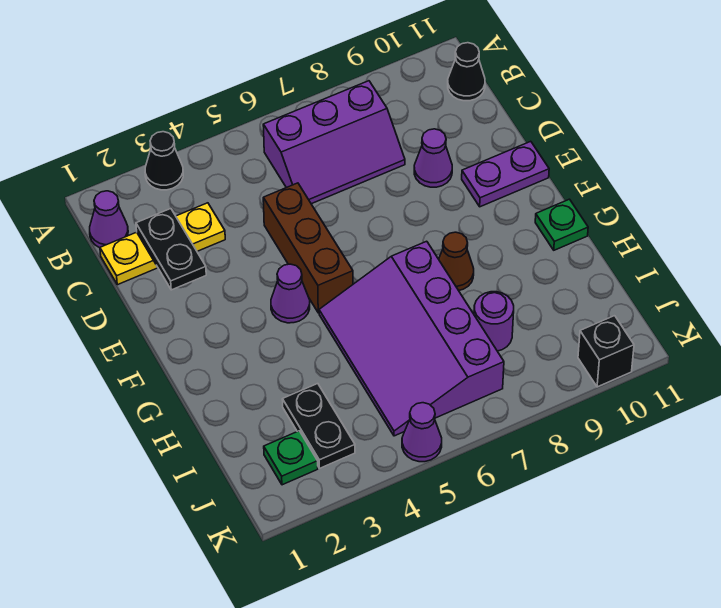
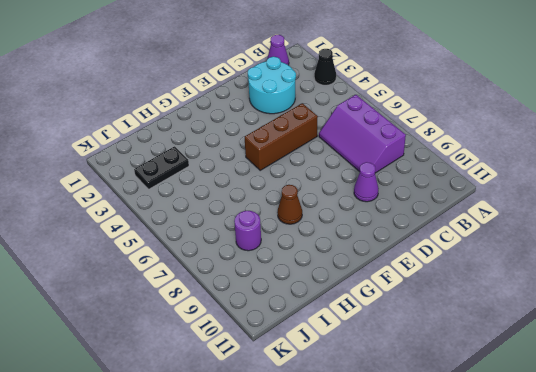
cyan round brick C2:D3 level 1 -> yellow plate C1:C3 level 1
none -> black cone B11 level 1
none -> purple plate E10:E11 level 1
none -> purple cone F4 level 1

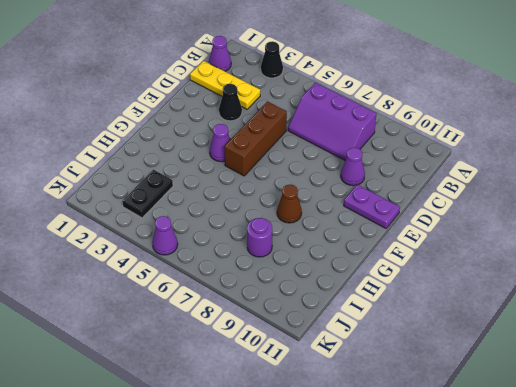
black cone D3 level 1 -> black cone B11 level 1
none -> purple slope G5:J7 level 1 top 7
none -> green plate G11 level 1
none -> green plate J2 level 1

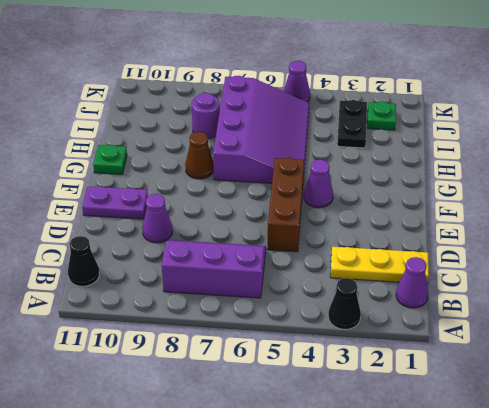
none -> black brick K10 level 1
none -> black plate C2:D2 level 2

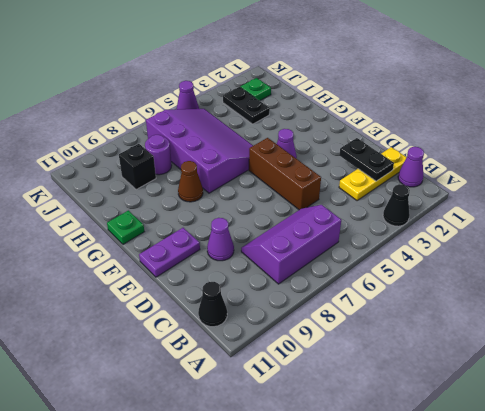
black brick I9 level 1 -> black brick K10 level 1

